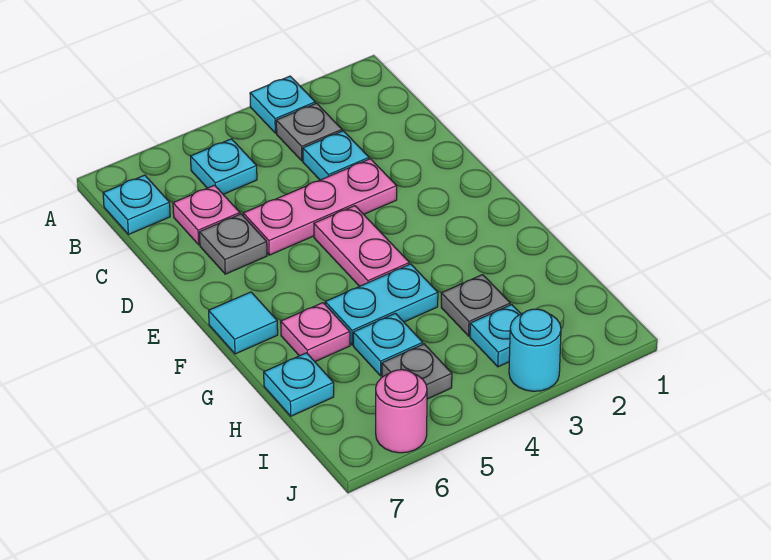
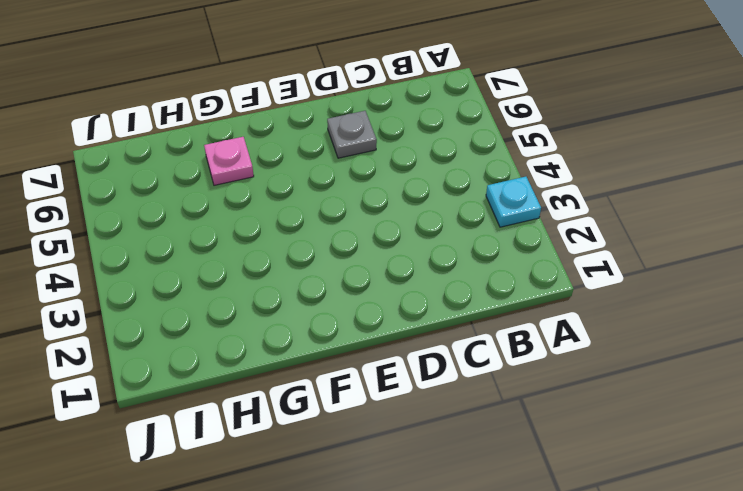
none -> grey plate B3 level 1
none -> cyan plate B5 level 1
none -> cyan plate B7 level 1

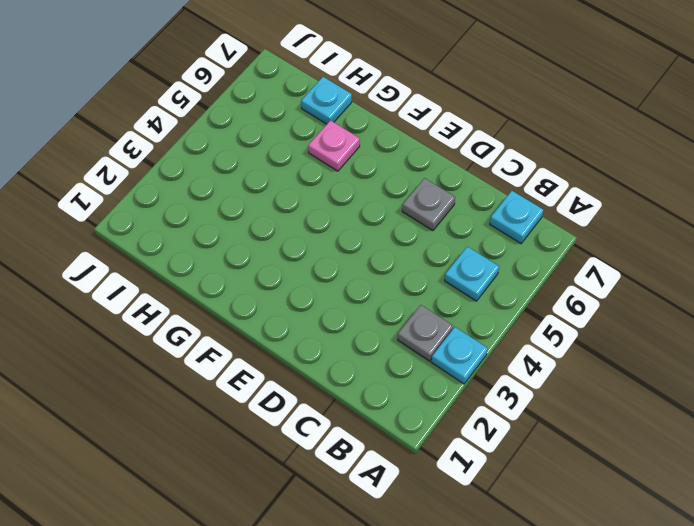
none -> cyan plate C3 level 1
none -> pink plate C6 level 1
none -> pink plate D3:D5 level 1

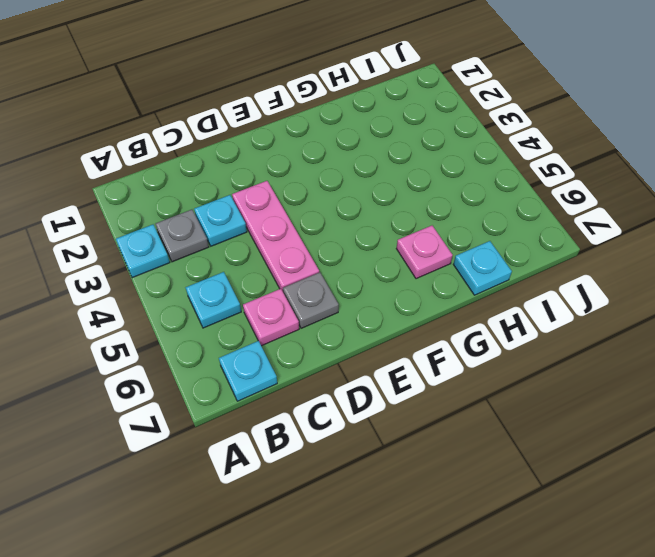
none -> pink plate E4:F4 level 1
none -> cyan tile F7 level 1
none -> cyan plate G4:G5 level 1

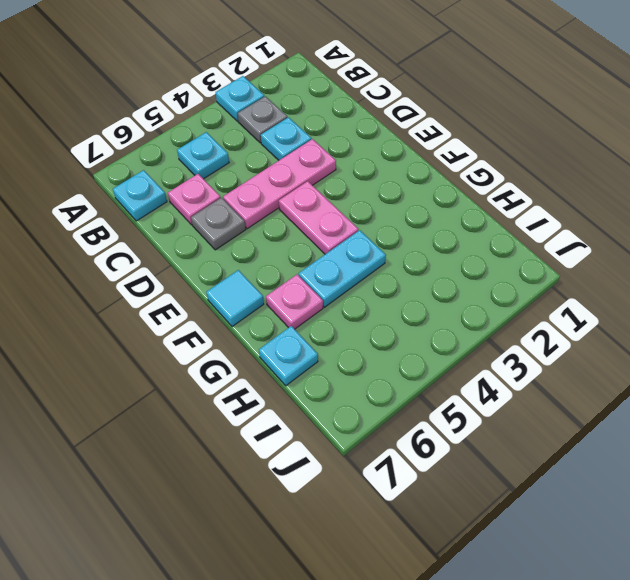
none -> grey plate H3 level 1
none -> cyan plate H5 level 1
none -> cyan plate I3 level 1

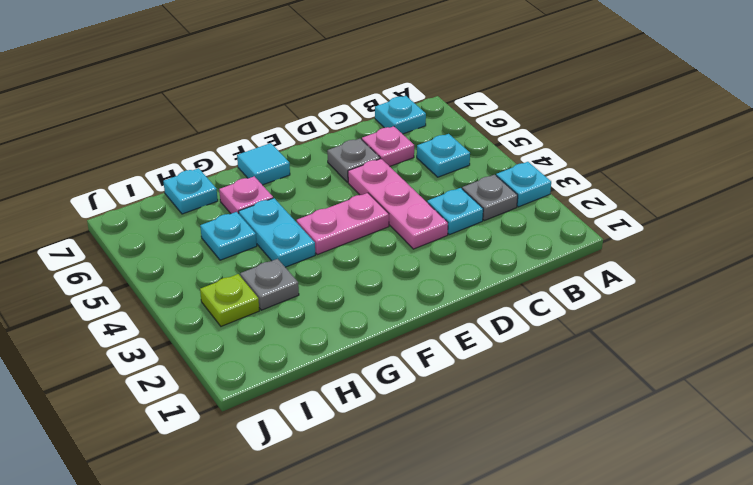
lime plate I3 level 1 -> cyan plate I3 level 1
none -> grey plate I5 level 1
none -> cyan round brick J3 level 1
none -> pink round brick J6 level 1

